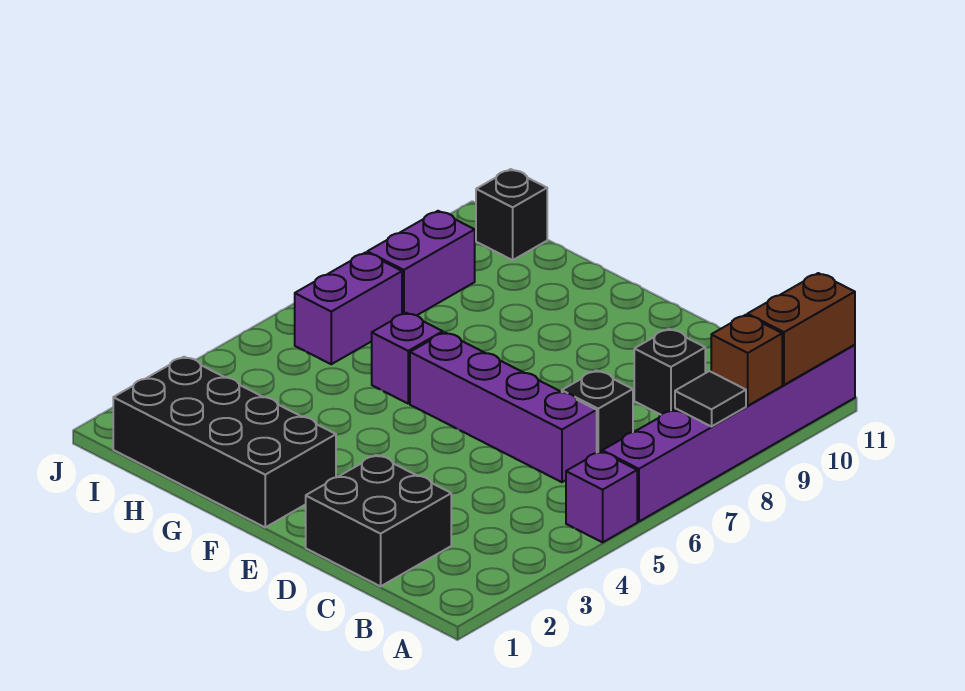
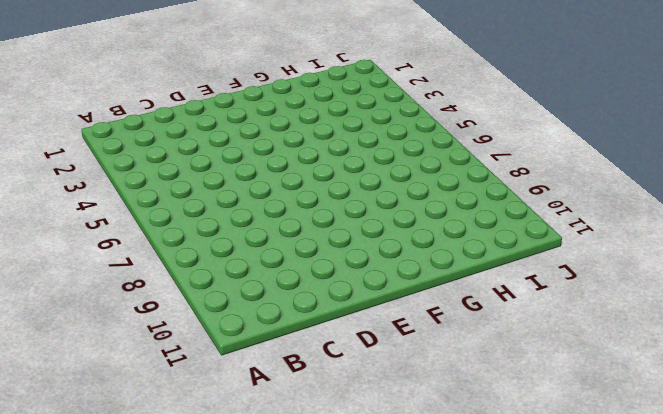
none -> purple brick A5 level 1
none -> purple brick A6:A11 level 1
none -> black brick C1:D2 level 1

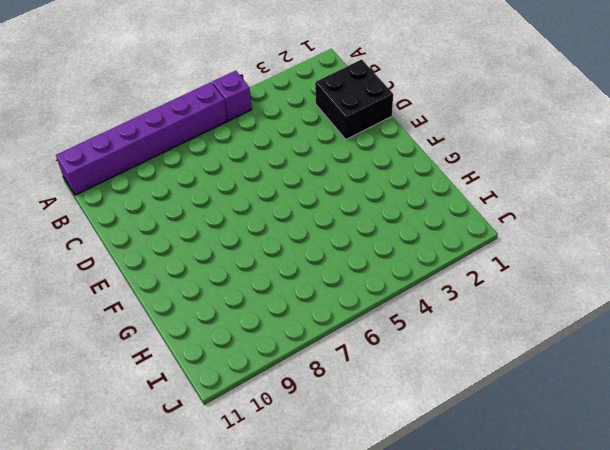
none -> purple brick C6:F6 level 1
none -> black brick C7 level 1
none -> black brick C9 level 1

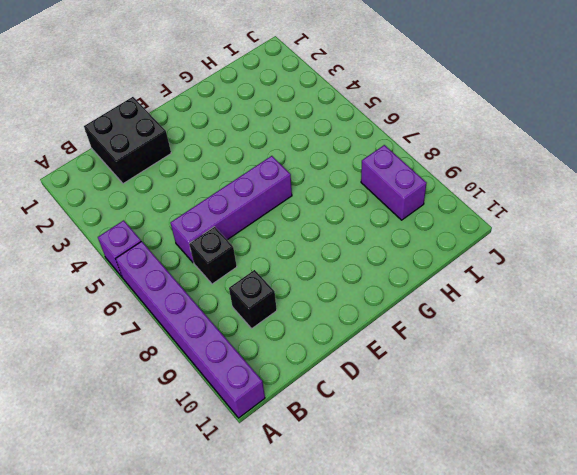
none -> black brick F1:I2 level 1
none -> purple brick G6 level 1
none -> purple brick I6:I7 level 1

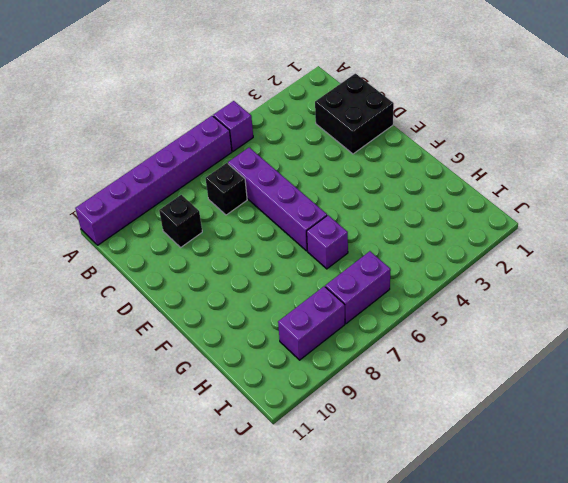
none -> black brick F1:I2 level 1
none -> black brick I11 level 1
none -> black tile A8 level 2

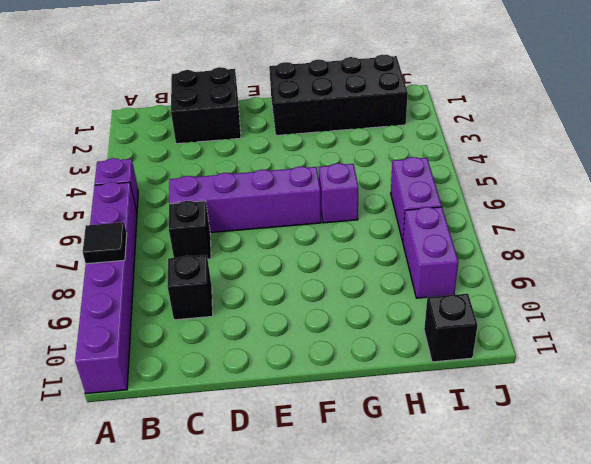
none -> brown brick A9 level 2
none -> brown brick A10:A11 level 2

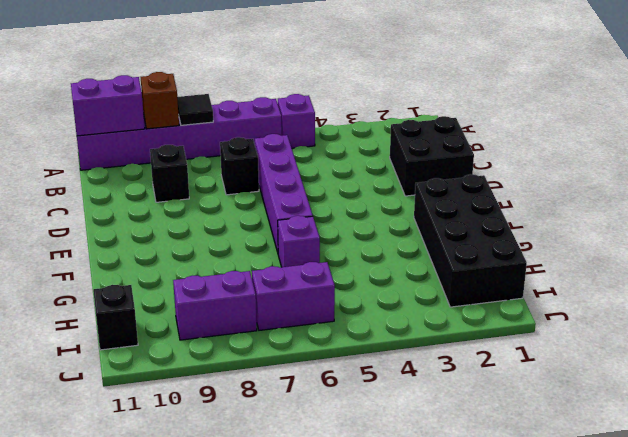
purple brick A10:A11 level 2 -> brown brick A10:A11 level 2

